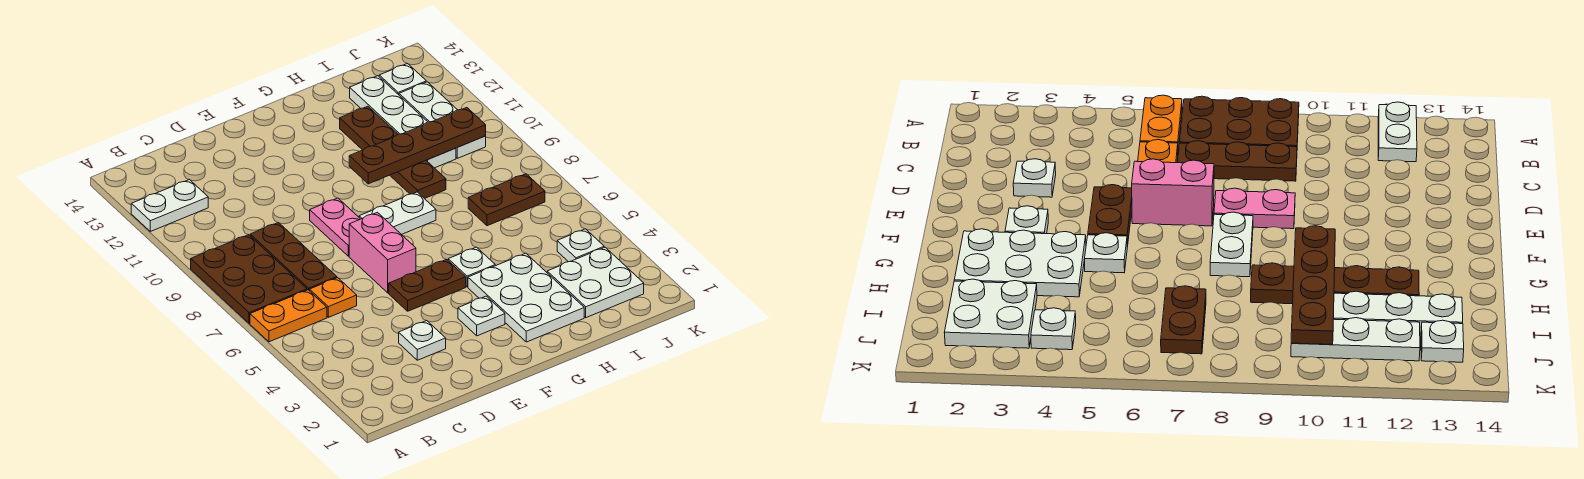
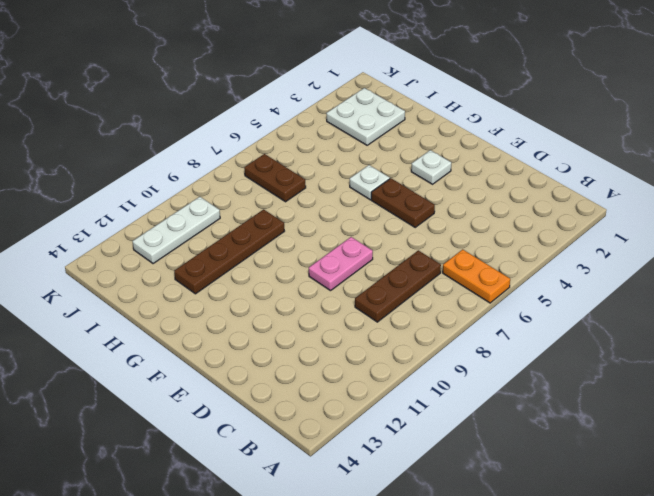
none -> brown plate A7:B9 level 1
none -> white plate A12:B12 level 1
none -> orange plate C6 level 1

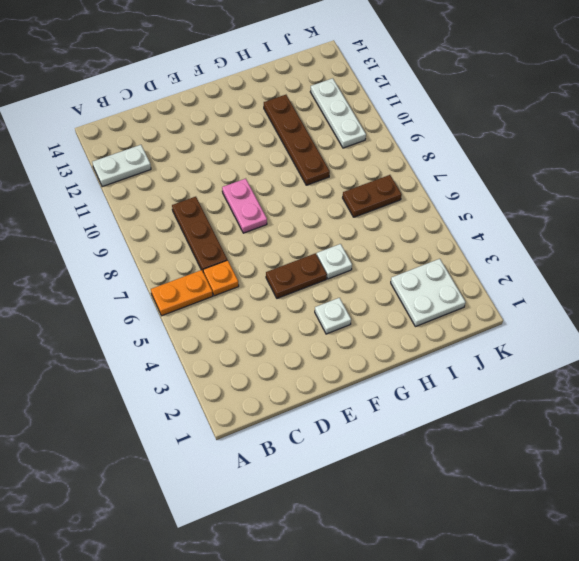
none -> brown plate A7:B9 level 1
none -> white plate D3 level 1
none -> pink brick E6:E7 level 1

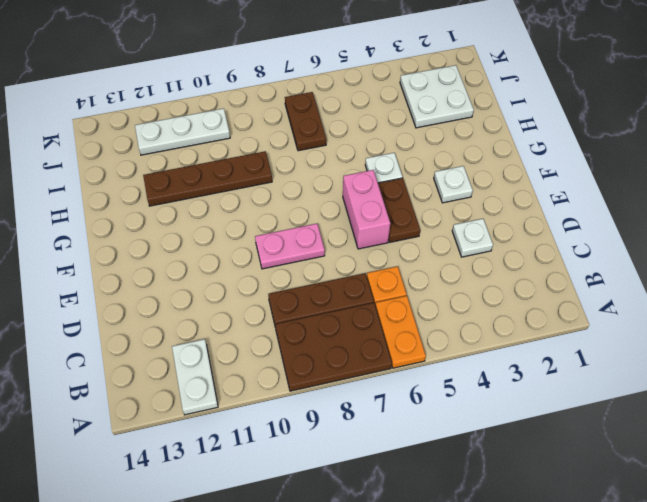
pink brick E6:F6 level 1 -> pink brick E6:E7 level 1
none -> white plate F8:G8 level 1
none -> white plate G2:H4 level 1
none -> white plate I10:I13 level 1

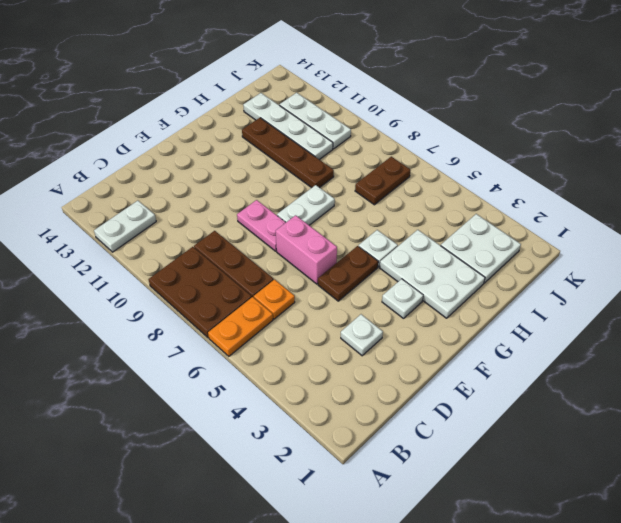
none -> white plate J4 level 1
none -> white plate J13 level 1
none -> brown plate G10:J10 level 2

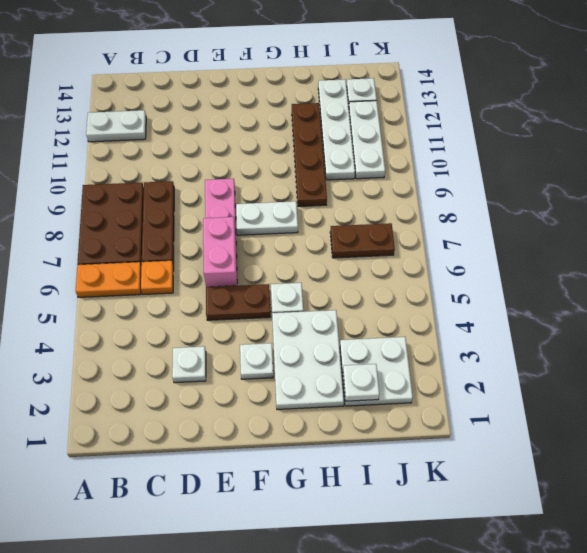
white plate I2 level 2 -> white plate J4 level 1
none -> brown plate G10:J10 level 2

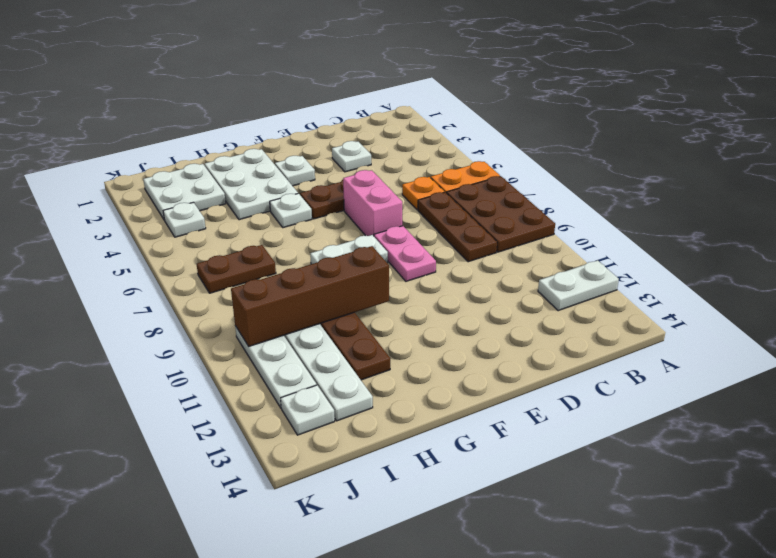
brown brick G10:J10 level 2 -> brown plate G10:J10 level 2

